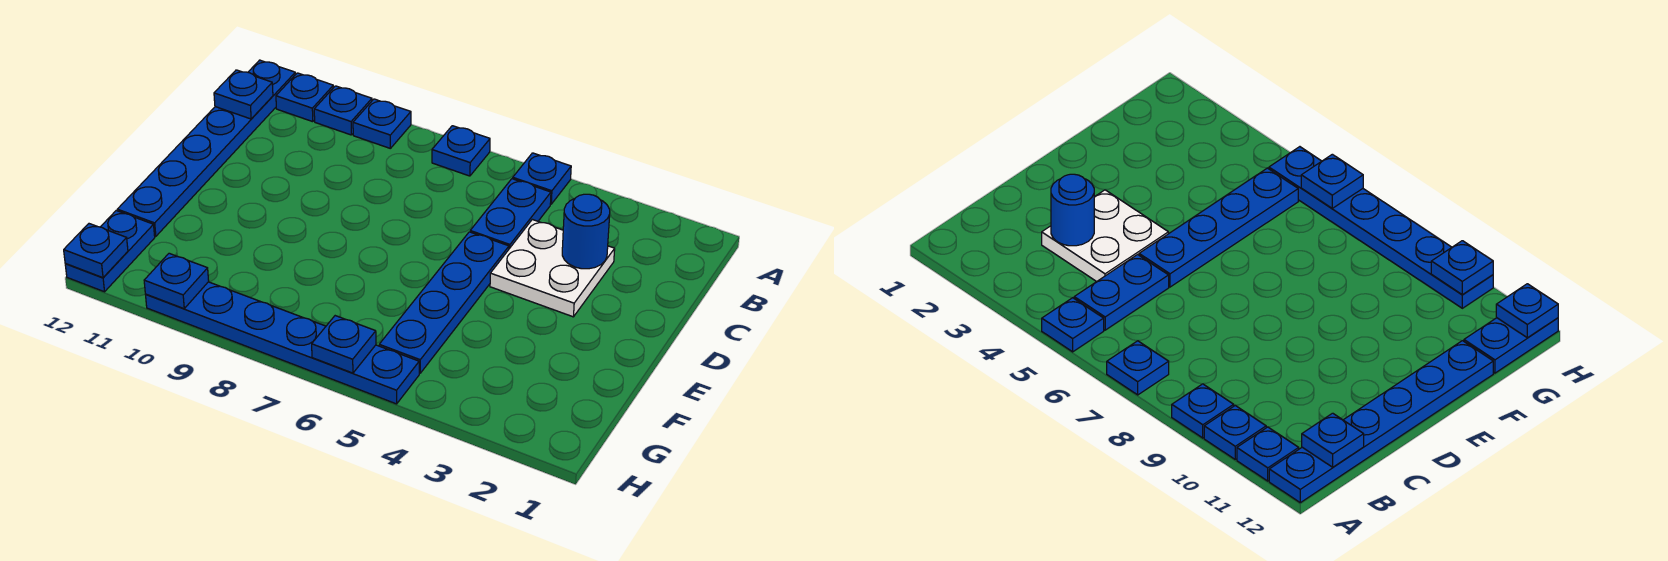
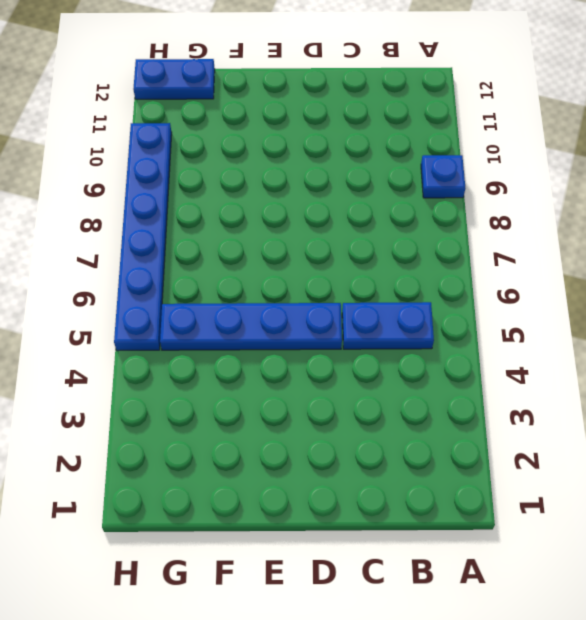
none -> blue plate A5 level 1
none -> blue plate A7 level 1
none -> blue plate A10 level 1

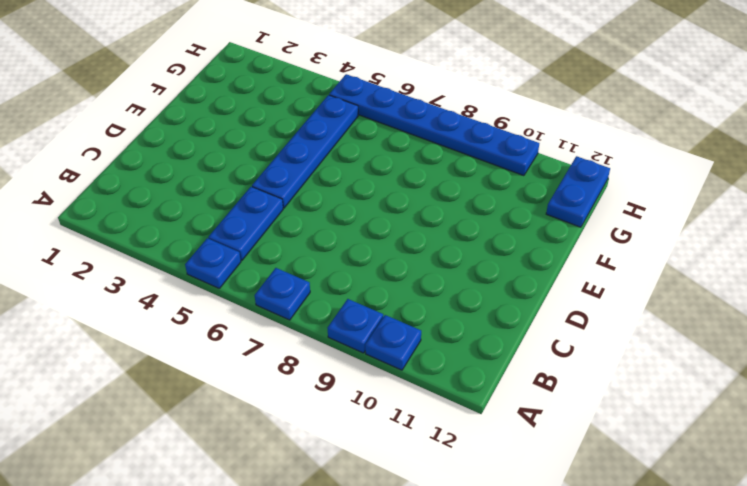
none -> blue plate A11 level 1
none -> blue plate A12:F12 level 1
none -> white plate C3:D4 level 1

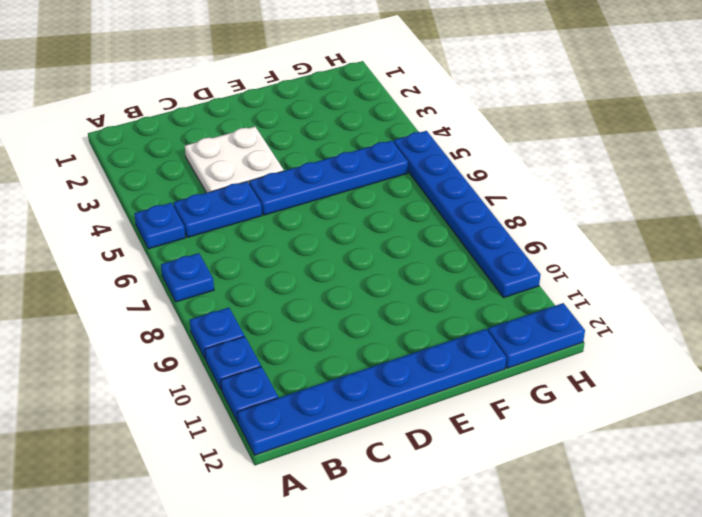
none -> blue plate B12 level 2
none -> blue round brick C3 level 2
none -> blue plate H6 level 2

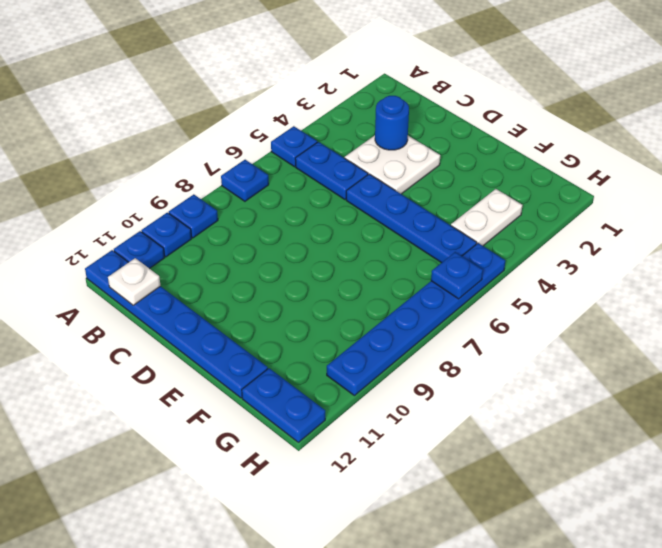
white plate B12 level 2 -> blue plate B12 level 2
white plate G3:G4 level 1 -> none
none -> blue plate H10 level 2
none -> blue plate H12 level 2

